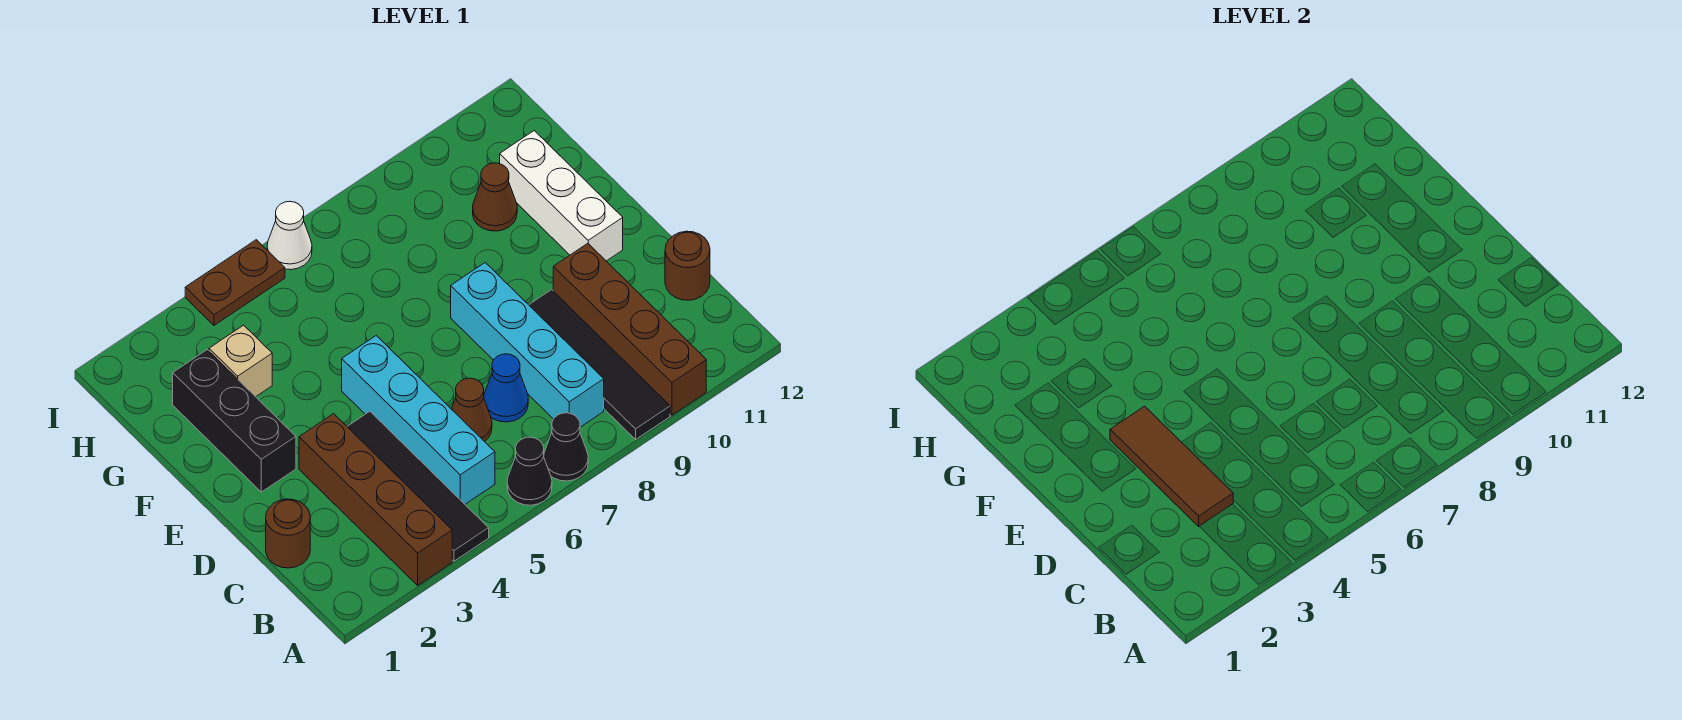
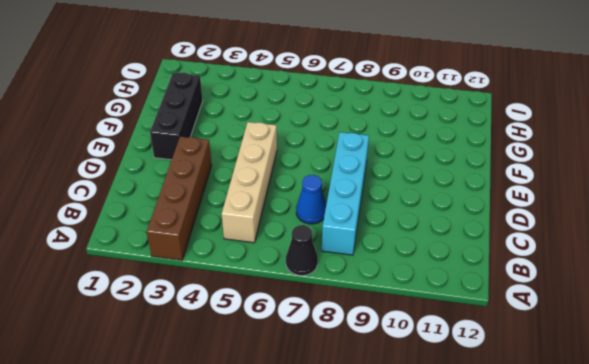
tan brick B5:E5 level 1 -> cyan brick B5:E5 level 1
none -> black tile A4:D4 level 1
none -> black cone A6 level 1
none -> black tile A9:D9 level 1

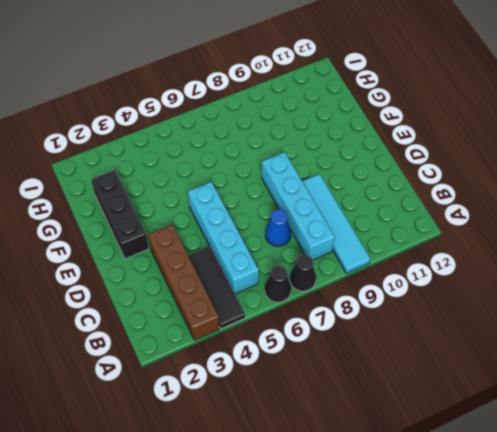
black tile A4:C4 level 1 -> black tile A4:D4 level 1
cyan tile A9:D9 level 1 -> black tile A9:D9 level 1
none -> brown brick A10:D10 level 1
none -> brown round brick C1 level 1
none -> brown cone C6 level 1

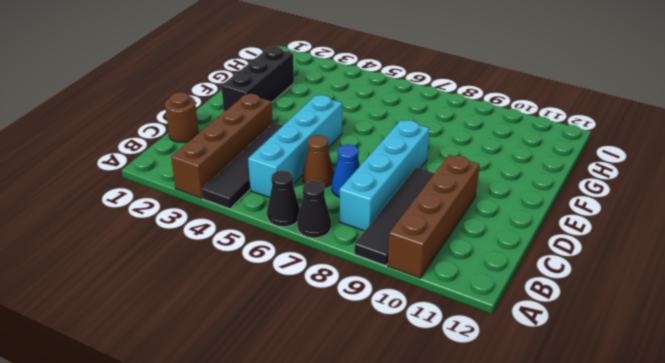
none -> brown round brick C12 level 1
none -> white brick E11:G11 level 1
none -> tan brick G3 level 1

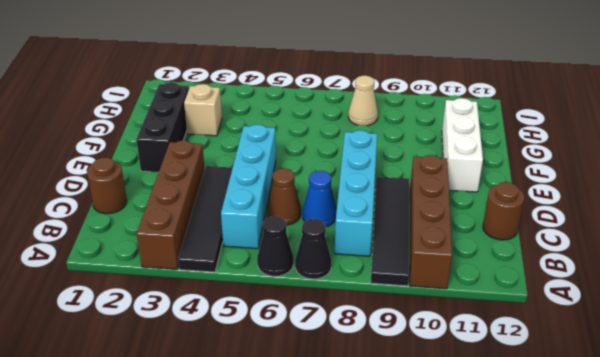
tan cone H8 level 1 -> none
none -> brown cone G10 level 1
none -> brown plate I4:I5 level 1
none -> white cone I6 level 1

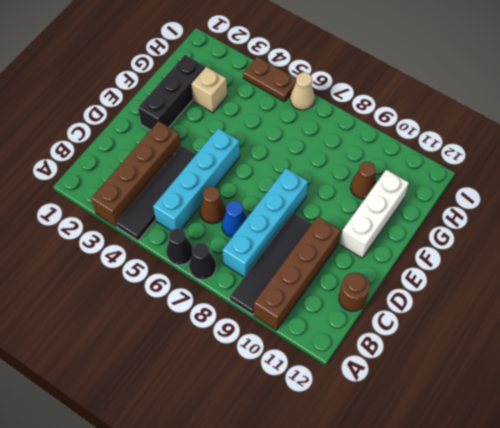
tan cone I6 level 1 -> white cone I6 level 1
none -> brown round brick C1 level 1
none -> brown tile C3:E3 level 2

